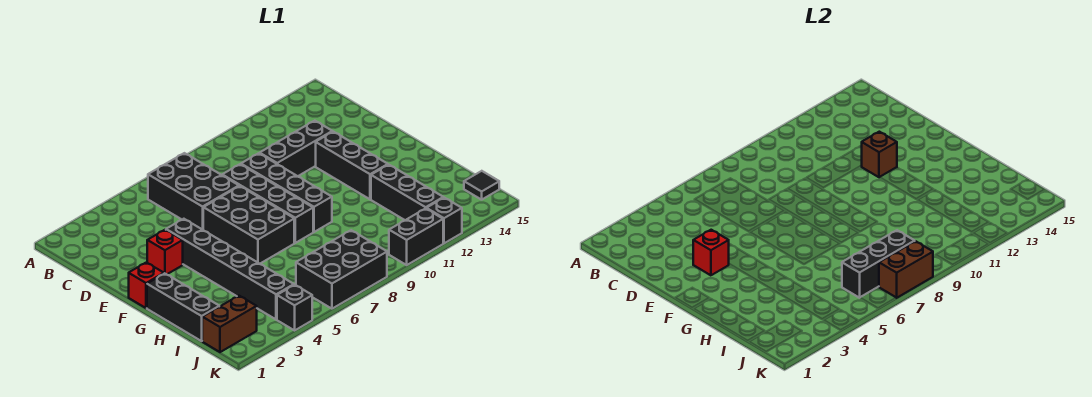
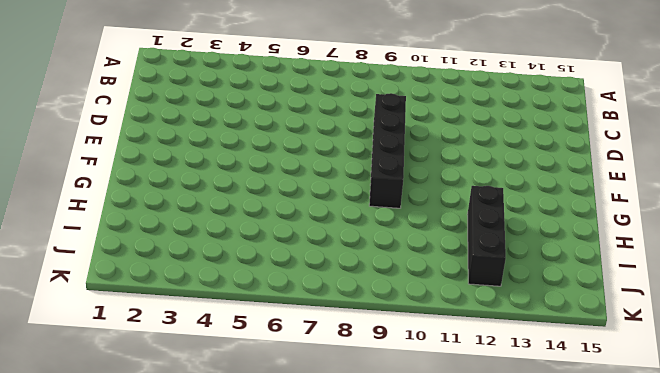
none -> black brick B6:D7 level 1
none -> black brick D8:G8 level 1
none -> black brick D10:D12 level 1

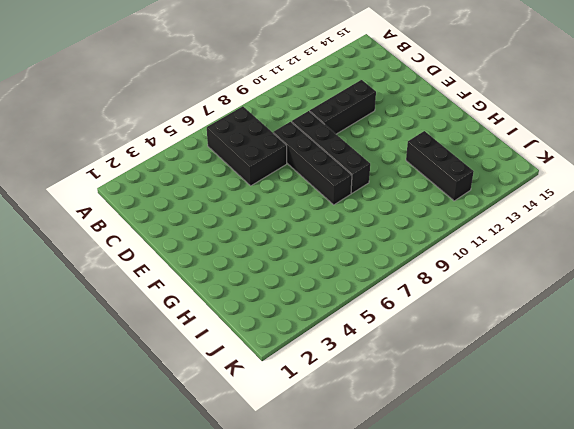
none -> red brick E3 level 1
none -> black brick E4:J4 level 1
none -> black brick E6:G7 level 1

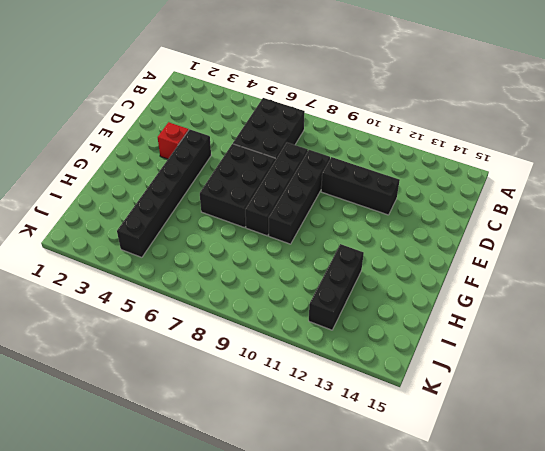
none -> black brick E12:G12 level 1
none -> red brick F1 level 1
none -> black brick G1:I1 level 1

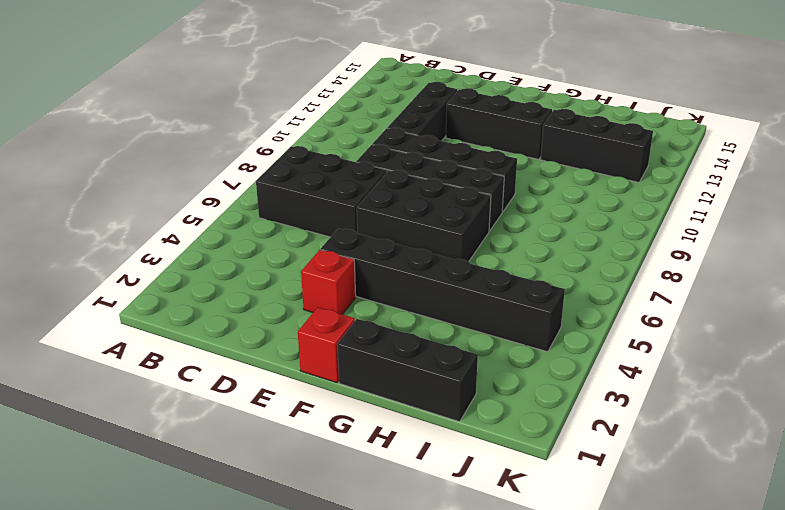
none -> brown brick J1:J2 level 1
none -> black brick J6:K8 level 1
none -> black tile J15 level 1

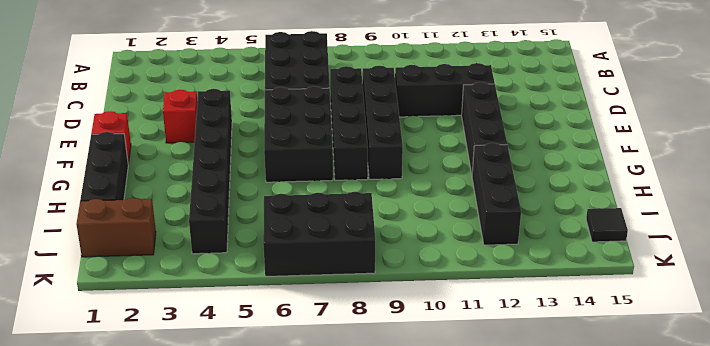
none -> black brick K4 level 1
none -> black brick K10:K11 level 1
none -> black brick K12 level 1

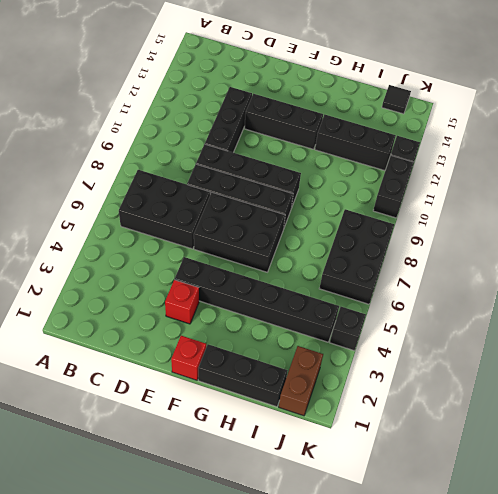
none -> red brick E3 level 2
none -> brown brick E12 level 2
none -> black brick J6:J8 level 2

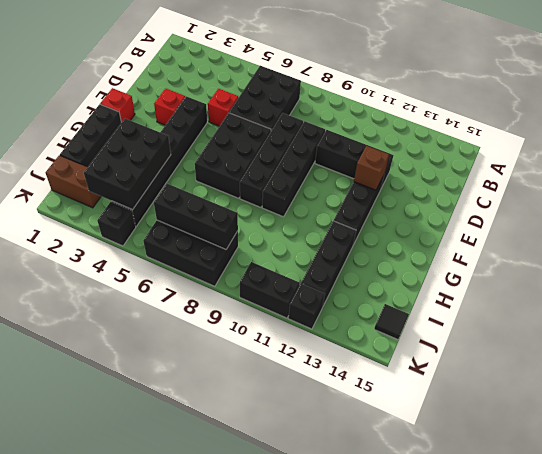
red brick D5 level 1 -> red brick E3 level 2
black brick H3:J4 level 2 -> none
none -> brown brick K7:K8 level 2

